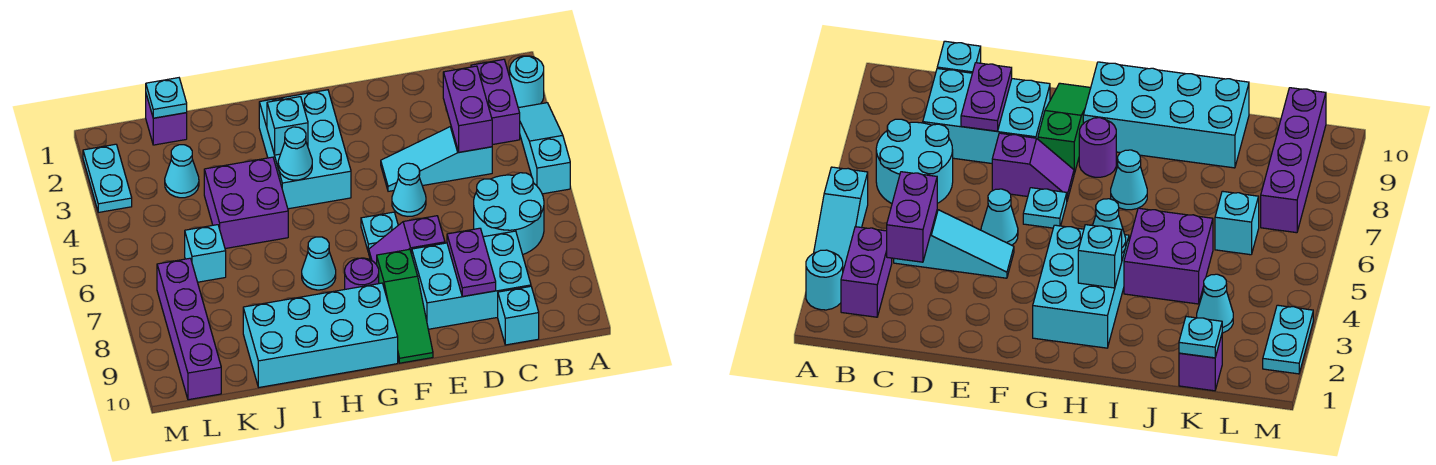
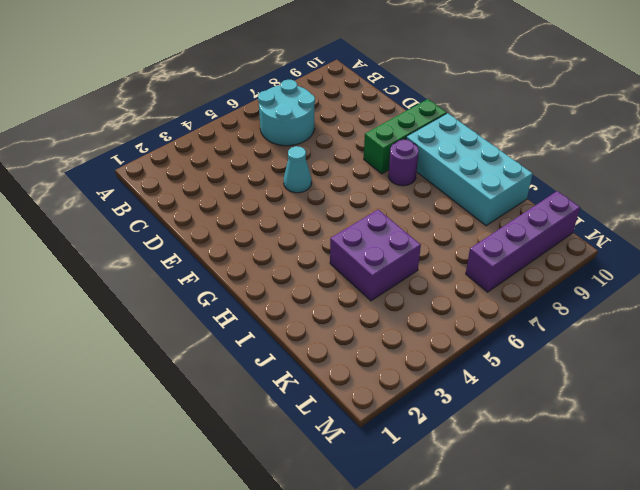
green brick F8:F10 level 1 -> green slope F8:F10 level 1 top 8
none -> cyan round brick A2 level 1
none -> cyan slope A3:A5 level 1 top 5
none -> purple brick B2:B3 level 1

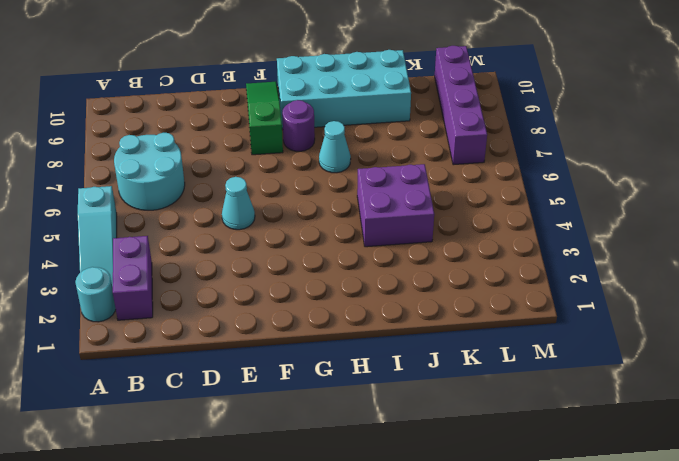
none -> cyan slope C4:E4 level 1 top C
none -> cyan brick C8:E9 level 1
none -> cyan brick C10 level 1

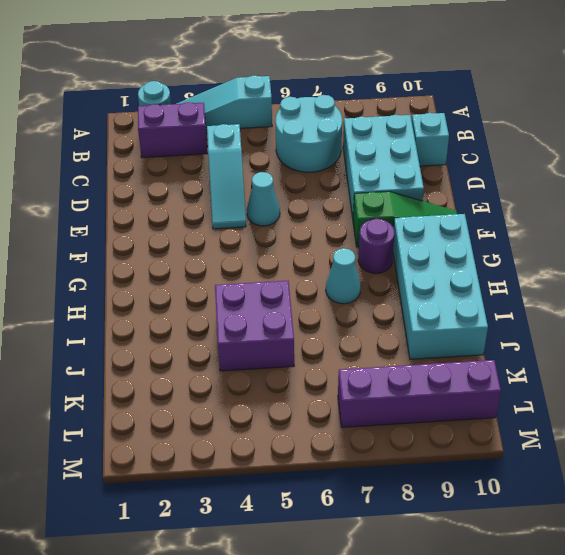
none -> purple slope E7:F7 level 1 top E
none -> cyan plate F6 level 1
none -> cyan brick G2:H4 level 1

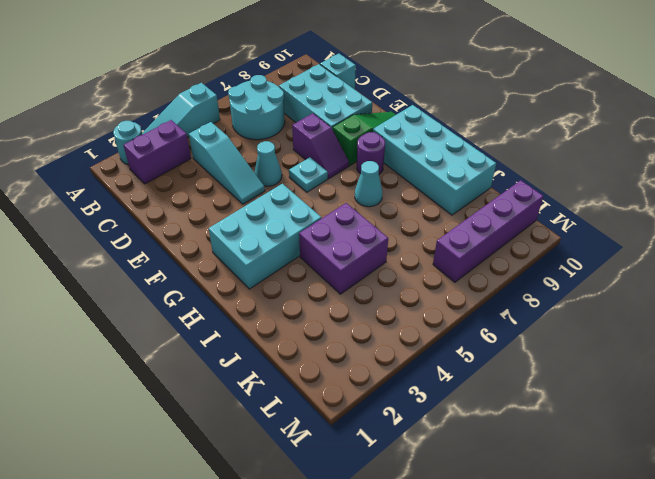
none -> purple brick K1 level 1
none -> cyan cone K3 level 1
none -> cyan brick K6 level 1

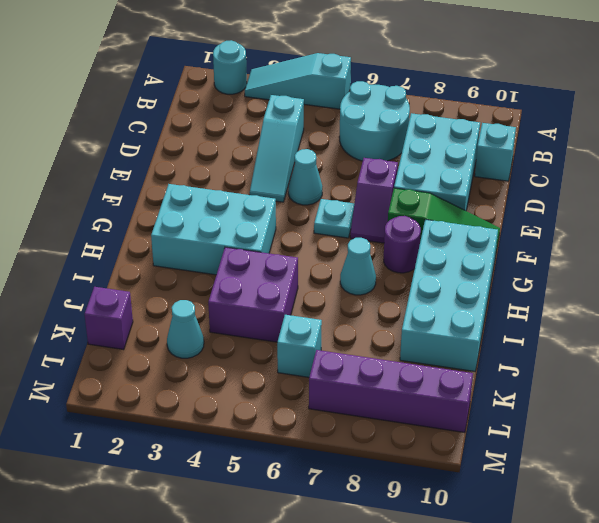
none -> purple brick B2:B3 level 1
none -> cyan plate M2:M3 level 1
none -> purple brick C3:C4 level 2

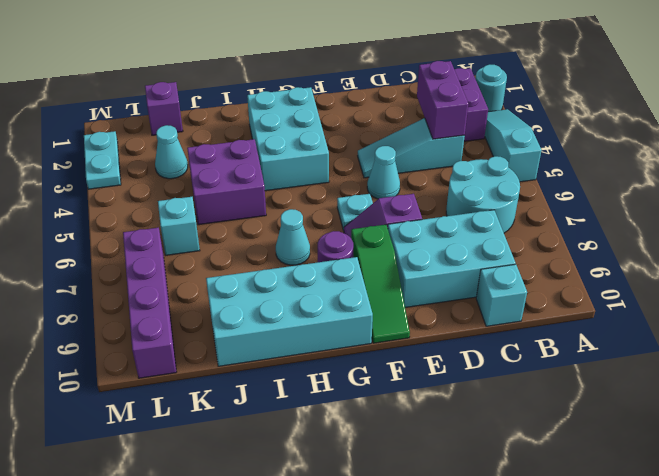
none -> purple plate D8:D9 level 2
none -> cyan brick H3 level 2
none -> cyan cone H4 level 2

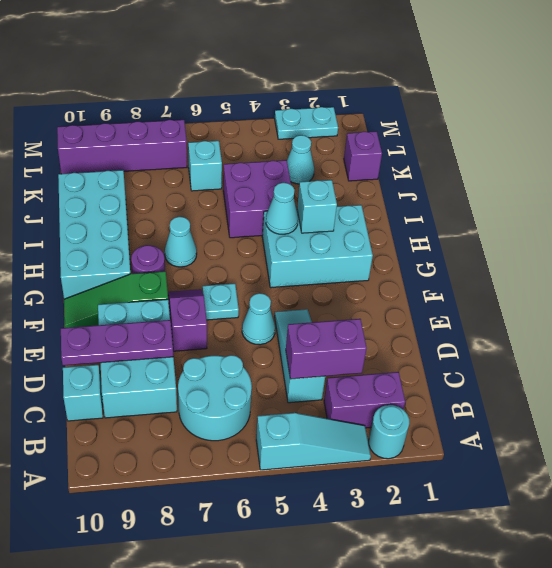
purple plate D8:D10 level 2 -> purple plate D8:D9 level 2
none -> cyan plate K1 level 2

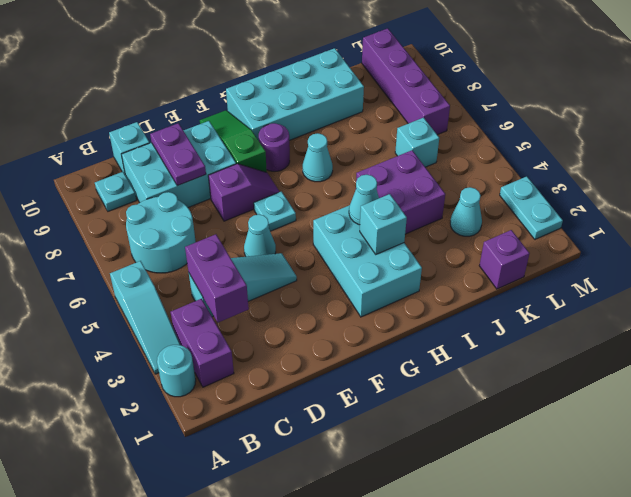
cyan plate B9 level 1 -> cyan plate K1 level 2

